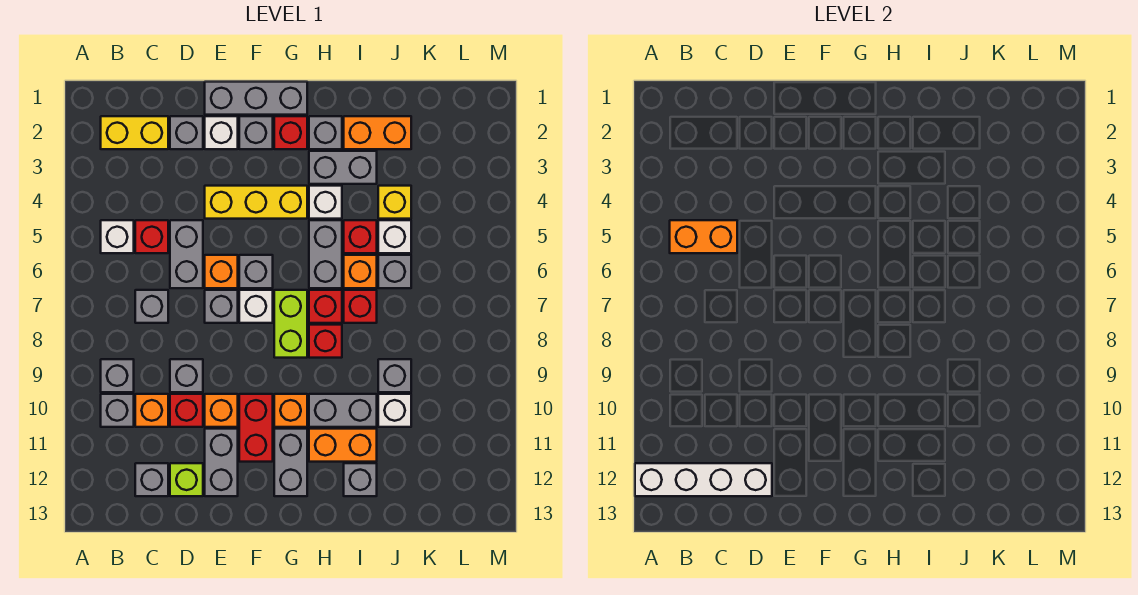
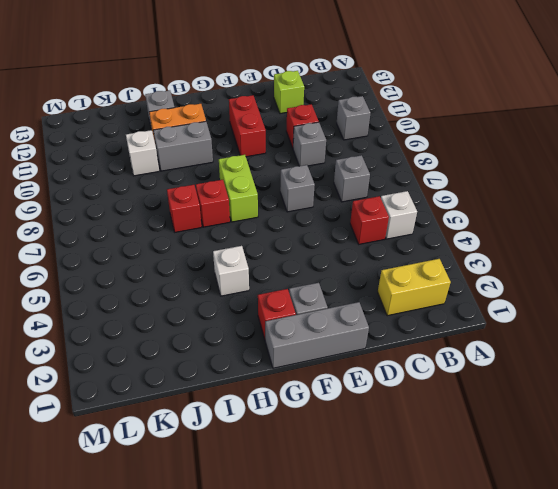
none -> grey brick B9 level 1
none -> orange brick C10 level 1
none -> grey brick C12 level 1
none -> grey brick D2 level 1

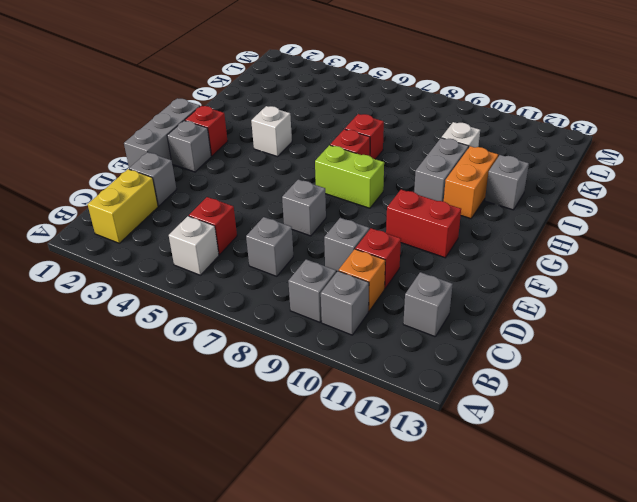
none -> grey brick D5:D6 level 1
none -> lime brick D12 level 1
none -> white brick E2 level 1
none -> yellow brick E4:G4 level 1

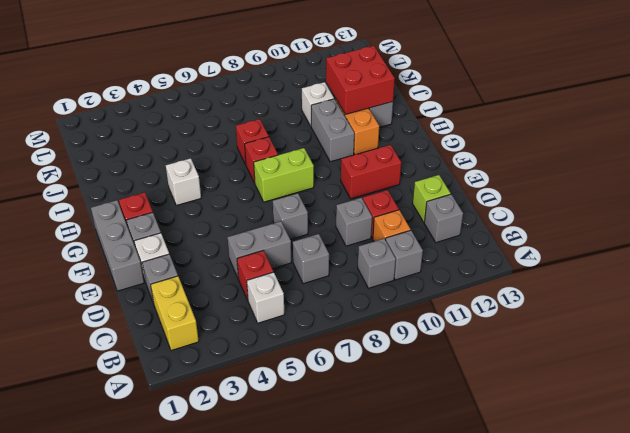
red brick I11:J12 level 2 -> none
none -> yellow brick E4:G4 level 1
none -> orange brick E6 level 1
none -> orange brick E10 level 1
none -> grey brick E11:E12 level 1

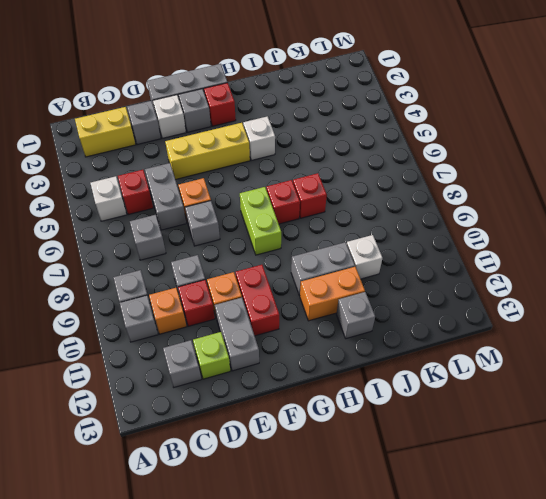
none -> grey brick F6 level 1
none -> white brick F7 level 1
none -> orange brick G10 level 1
none -> grey brick G11:G12 level 1

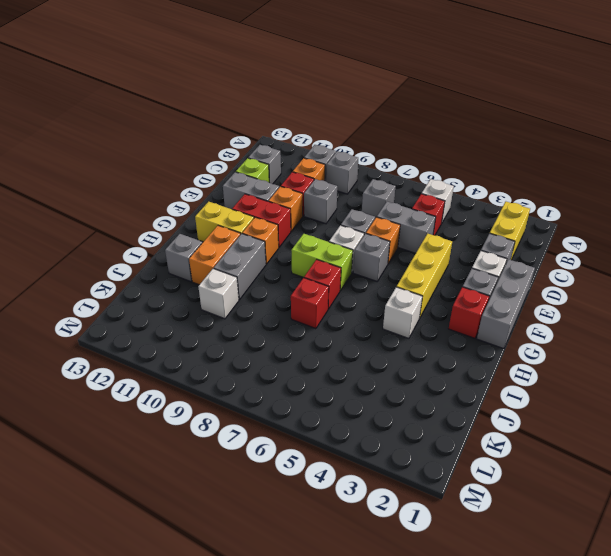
yellow brick G11:G12 level 1 -> grey brick G11:G12 level 1
none -> grey brick H2 level 1
none -> grey brick H3:I3 level 1
none -> grey brick H5:H6 level 1
none -> red brick H8 level 1

